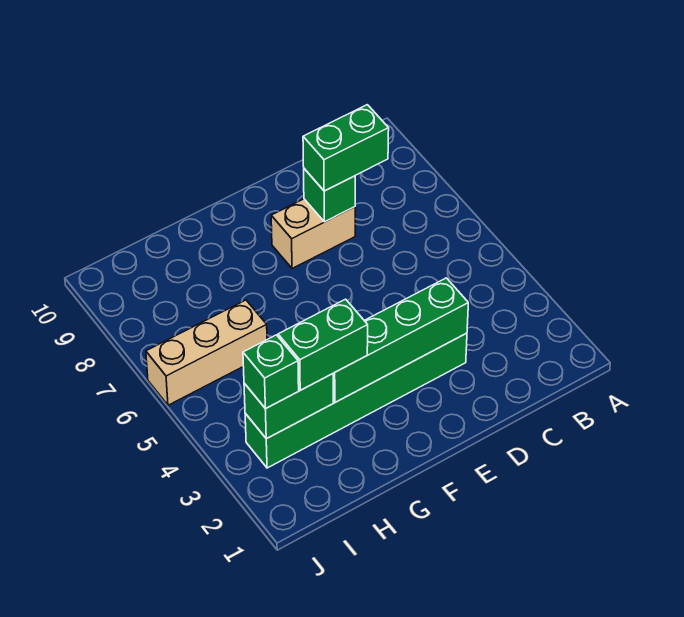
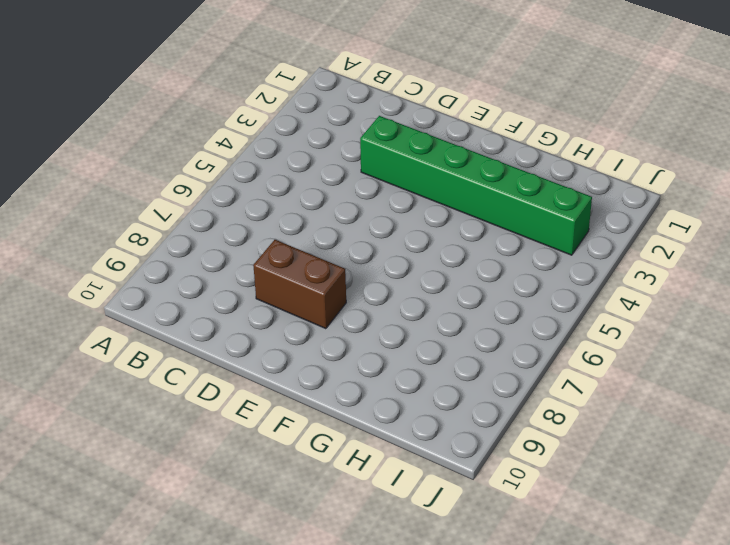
brown brick D8:E8 level 1 -> tan brick D8:E8 level 1
none -> tan brick H6:J6 level 1
none -> green brick D3:G3 level 2

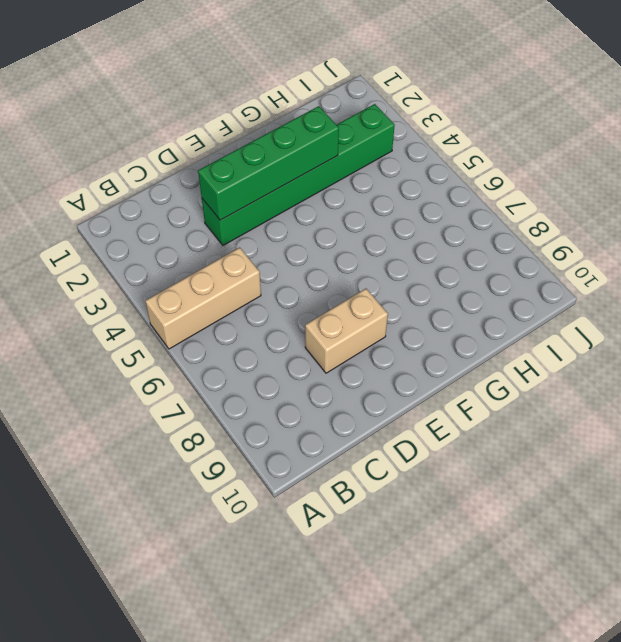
tan brick A5:C5 level 1 -> tan brick H6:J6 level 1
none -> green brick D8 level 2
none -> green brick H3:I3 level 2

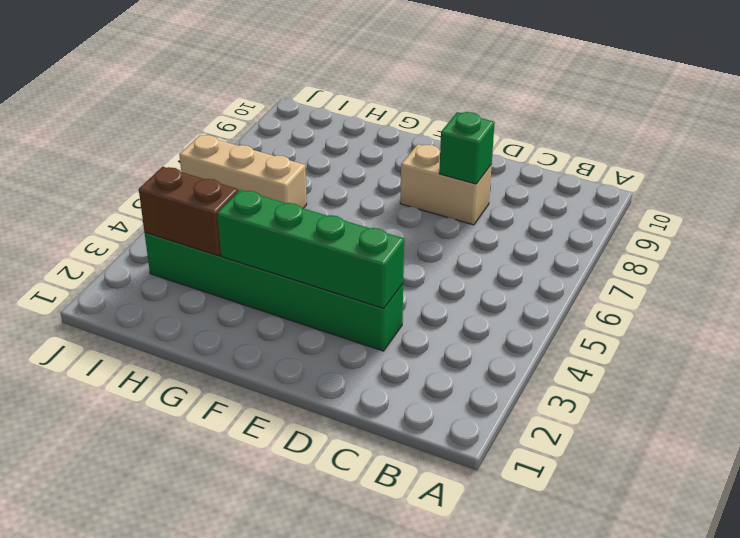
brown brick H3:I3 level 2 -> green brick H3:I3 level 2
none -> green brick C8:D8 level 3
none -> green brick G3:H3 level 3

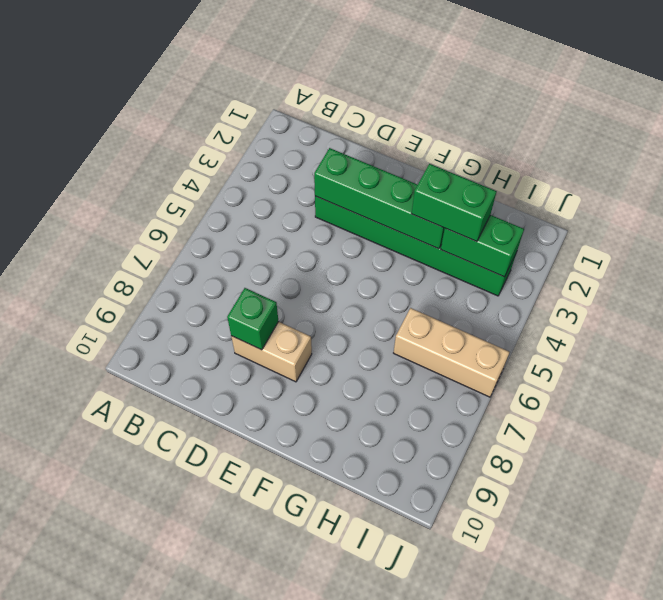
none -> green brick C8:D8 level 3
none -> green brick I3 level 3

